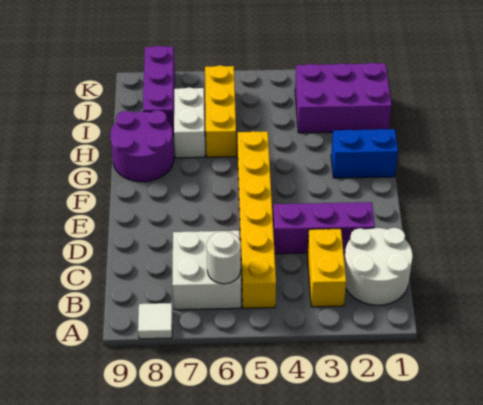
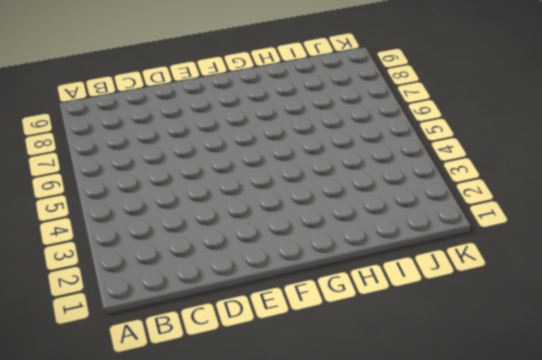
none -> white tile A8 level 1
none -> white round brick B1:C2 level 1
none -> yellow brick B3:C3 level 1

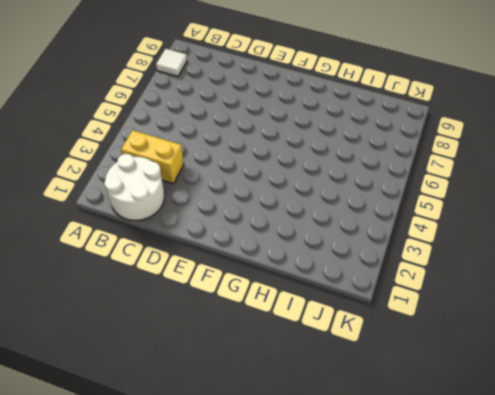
none -> yellow brick B5:G5 level 1
none -> white brick B6:C7 level 1
none -> purple brick D2:D4 level 1

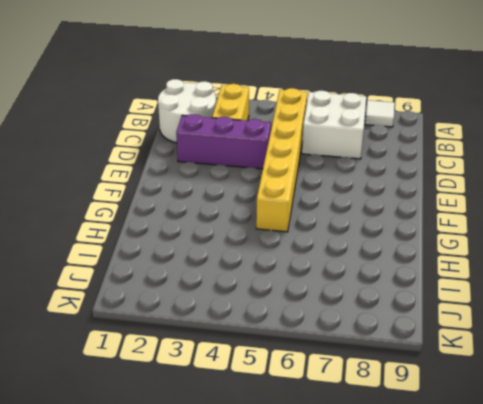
none -> blue brick G1:G2 level 1
none -> purple round brick G8:H9 level 1
none -> yellow brick H6:J6 level 1

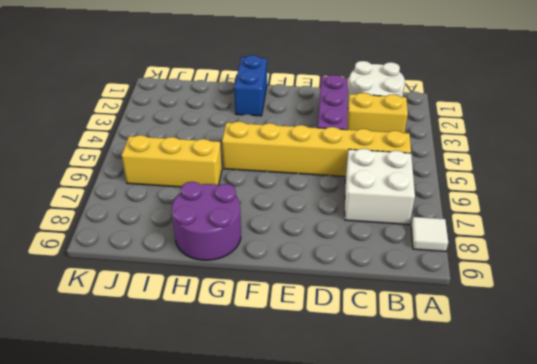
none -> white brick H7:I7 level 1
none -> purple brick I1:J3 level 1
none -> purple brick I8:K8 level 1

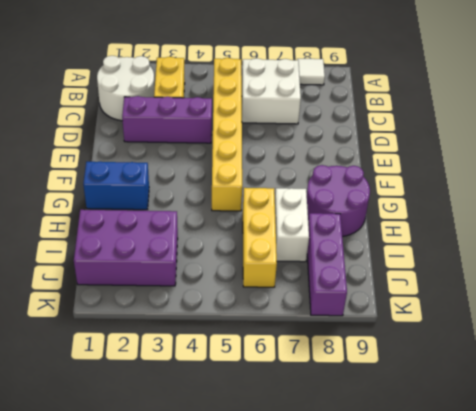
none -> white round brick B6 level 2

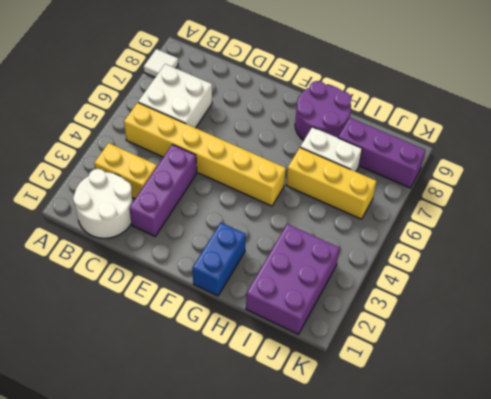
none -> white round brick B6 level 2

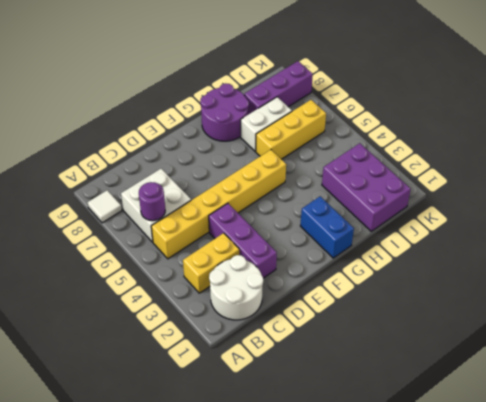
purple round brick B6 level 2 -> white round brick B6 level 2

